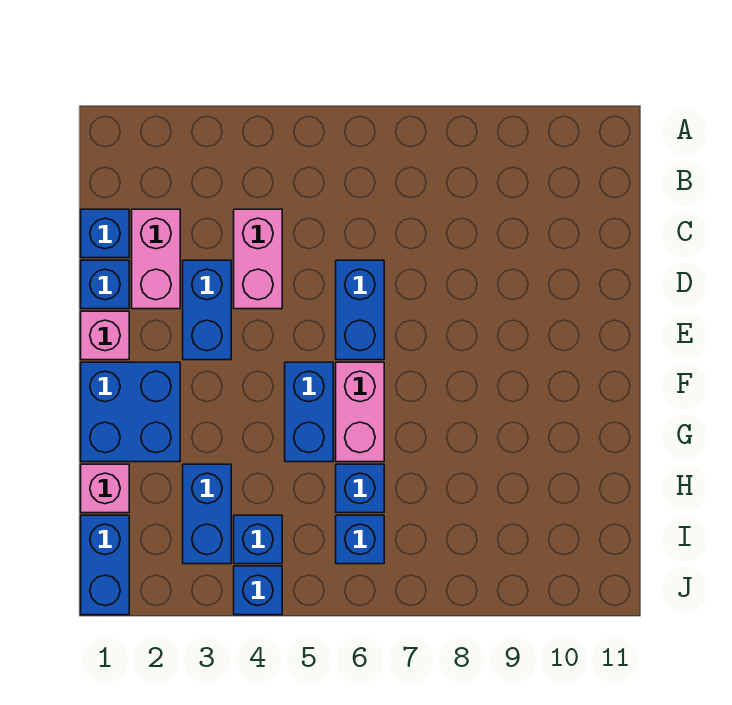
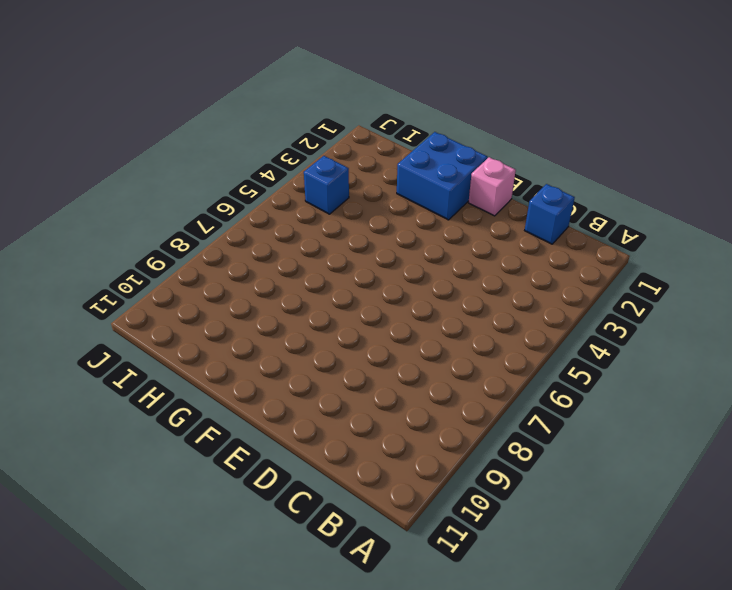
none -> pink brick C2:D2 level 1
none -> pink brick C4:D4 level 1
none -> blue brick D1 level 1

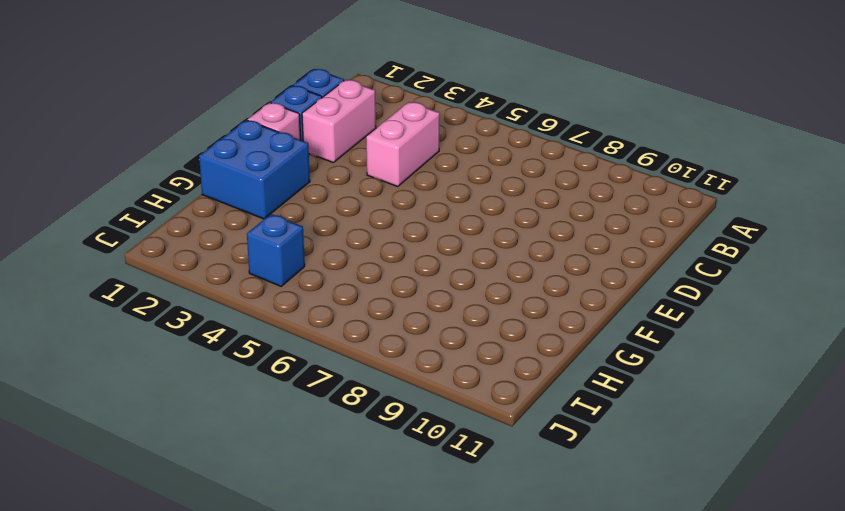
none -> blue brick D3:E3 level 1
none -> blue brick D6:E6 level 1
none -> blue brick F5:G5 level 1

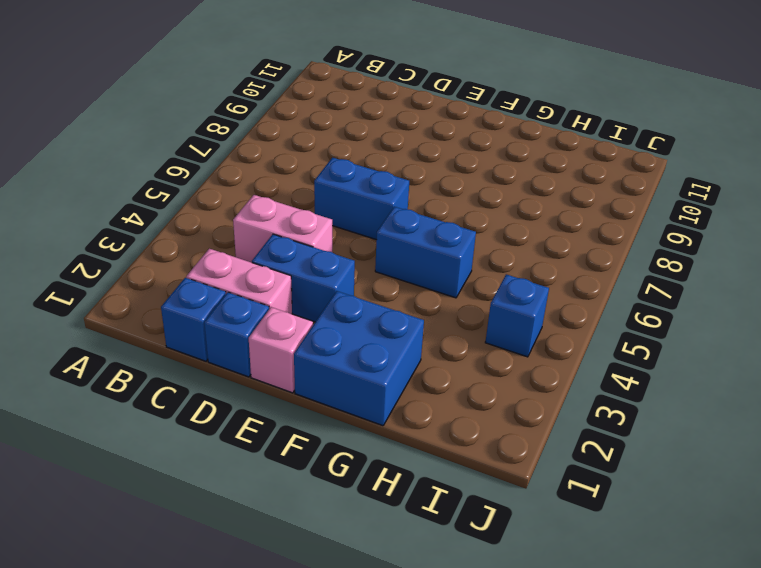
none -> pink brick F6:G6 level 1
none -> pink brick H1 level 1
none -> blue brick H3:I3 level 1

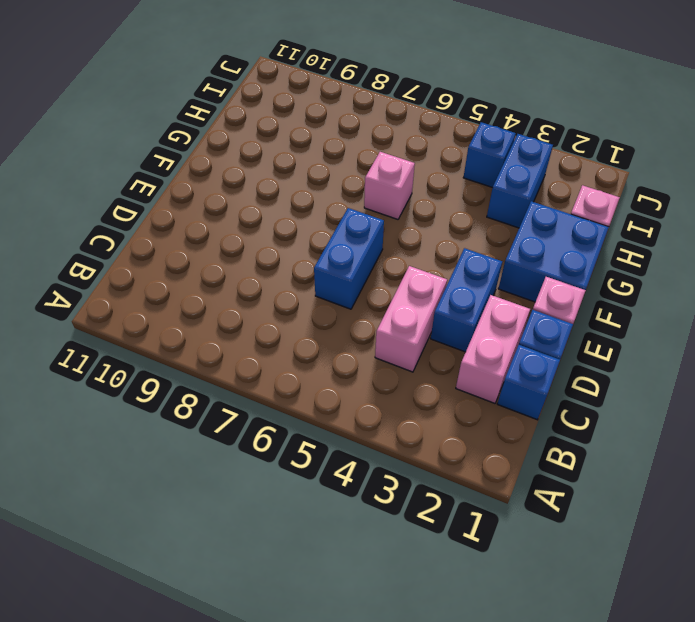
pink brick G6 level 1 -> pink brick F6:G6 level 1
none -> blue brick F5:G5 level 1
none -> blue brick H6 level 1
none -> blue brick I1:J1 level 1

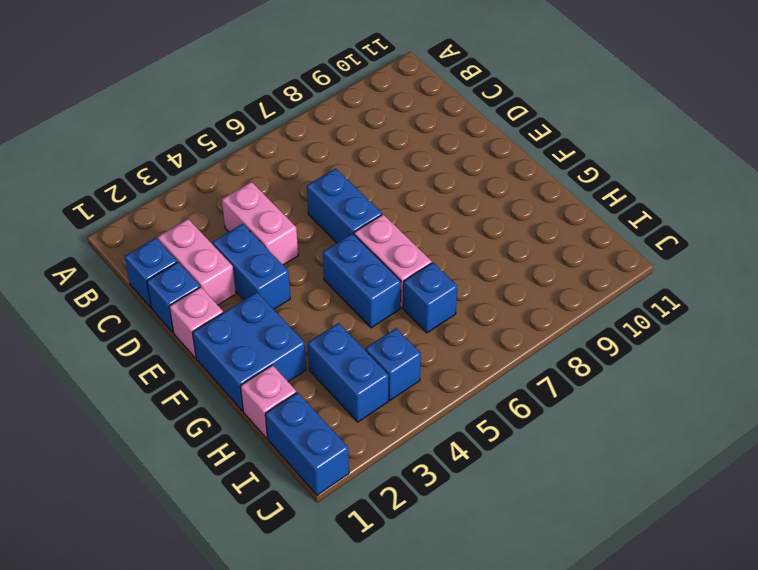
none -> blue brick I6 level 1
none -> blue brick J4 level 1

